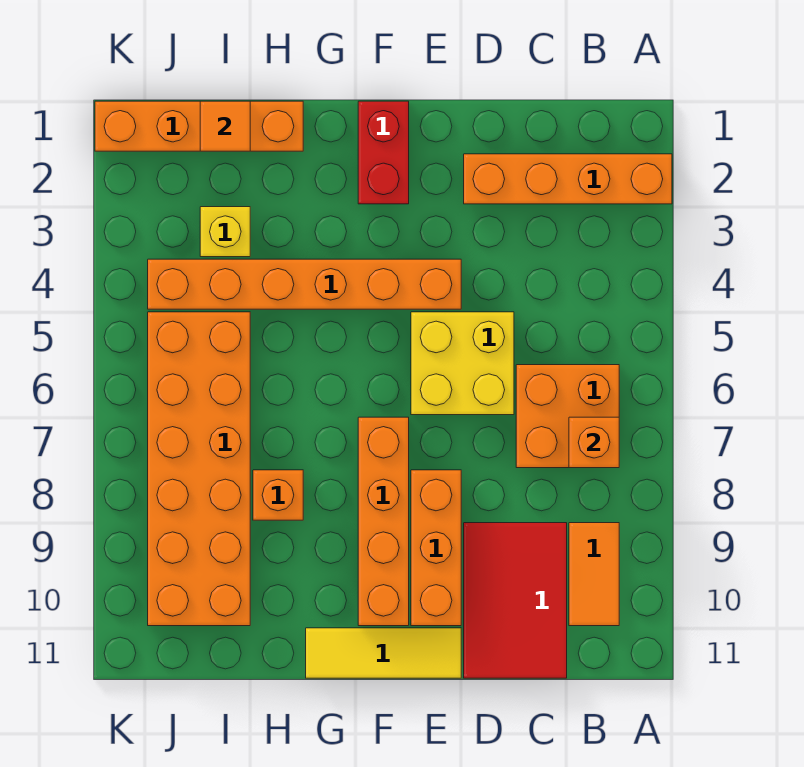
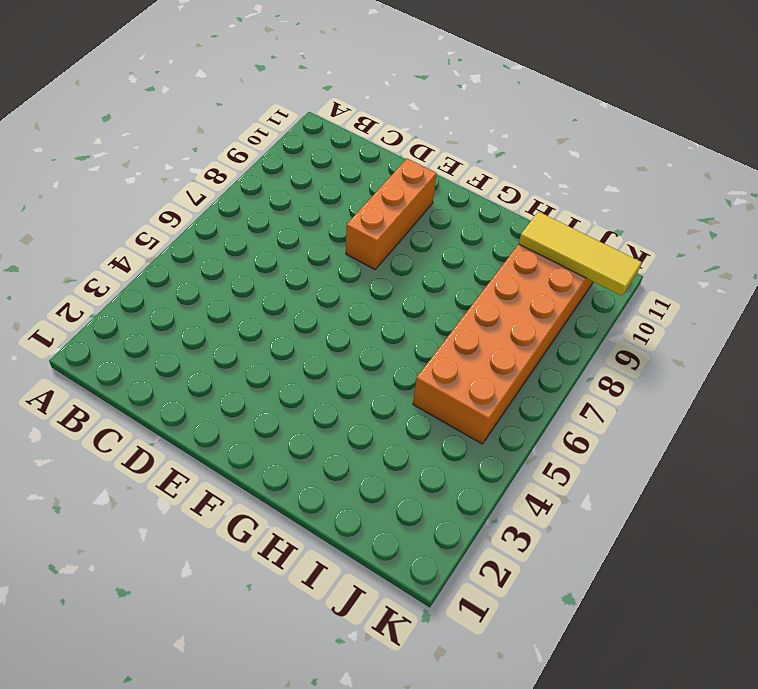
yellow tile I10:K10 level 2 -> yellow tile E11:G11 level 1
none -> orange brick A2:D2 level 1
none -> orange brick B6:C7 level 1
none -> orange tile B9:B10 level 1

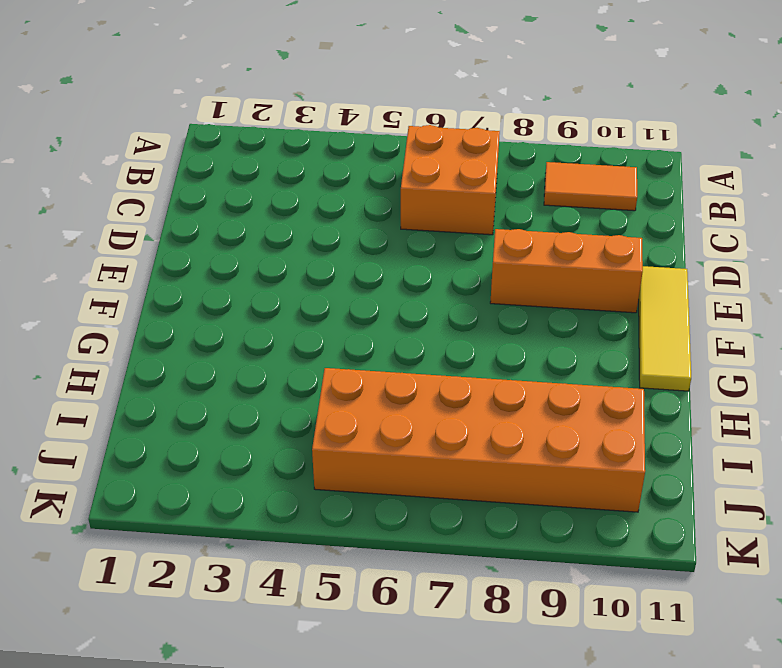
none -> orange brick A2:D2 level 1
none -> red tile C9:D11 level 1
none -> yellow brick D5:E6 level 1

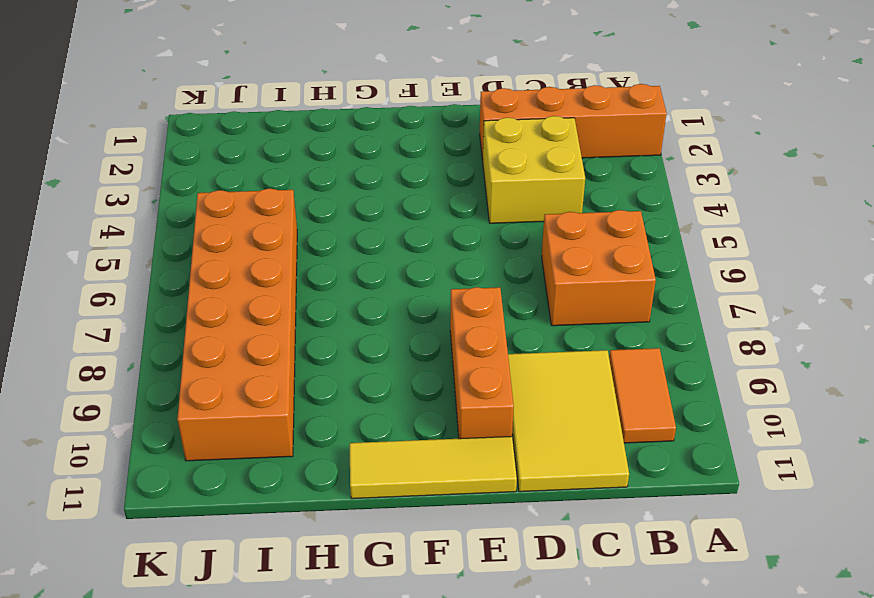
yellow brick C3:D4 level 1 -> yellow brick D5:E6 level 1
yellow tile C9:D11 level 1 -> red tile C9:D11 level 1
none -> orange brick E4:J4 level 1
none -> red brick F1:F2 level 1
none -> orange brick F7:F10 level 1

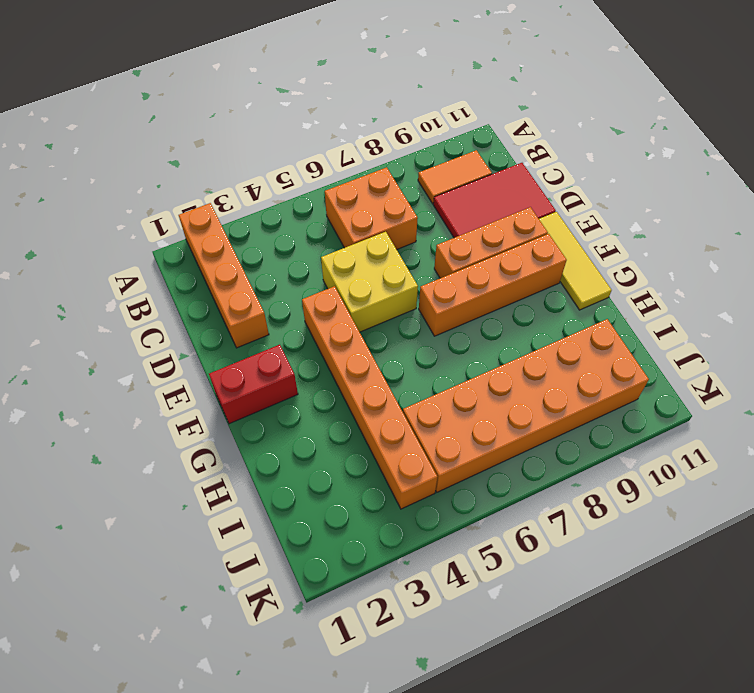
none -> orange brick H1:K1 level 1
none -> orange brick H8 level 1
none -> yellow brick I3 level 1

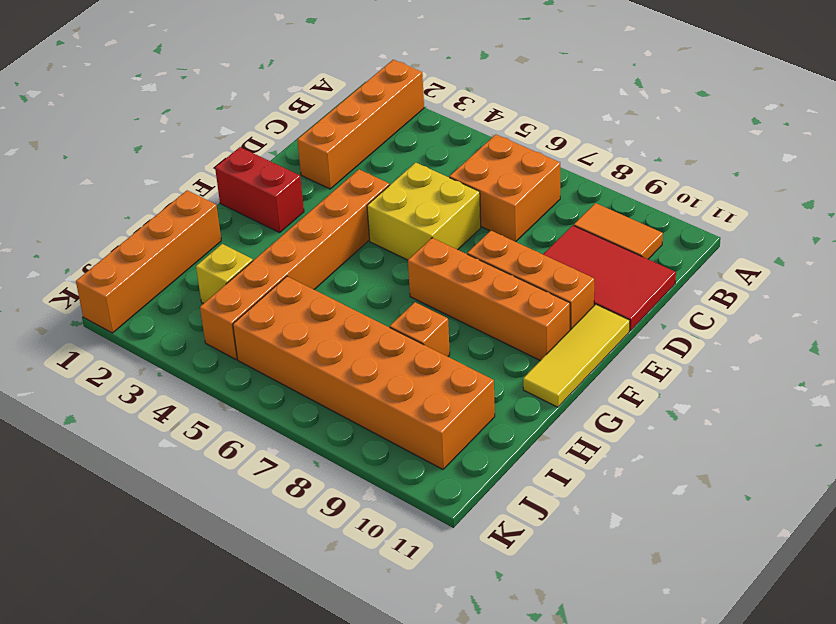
none -> orange brick B7 level 2
none -> orange tile I1 level 2

